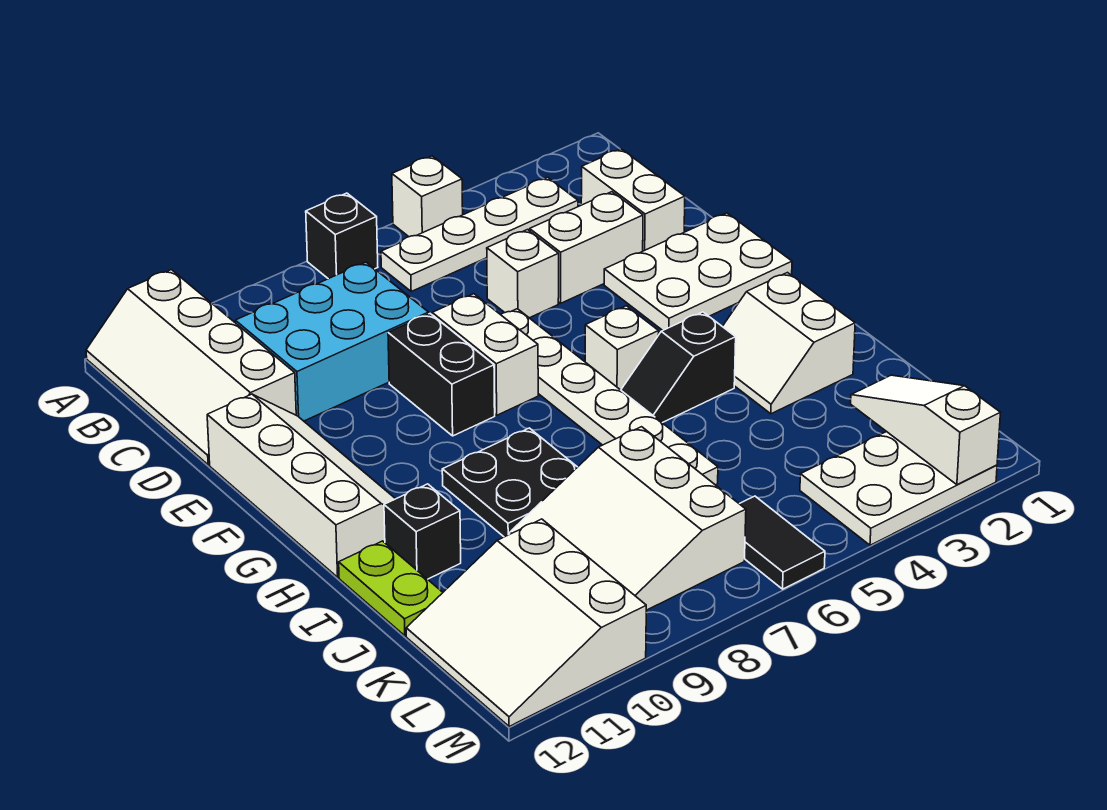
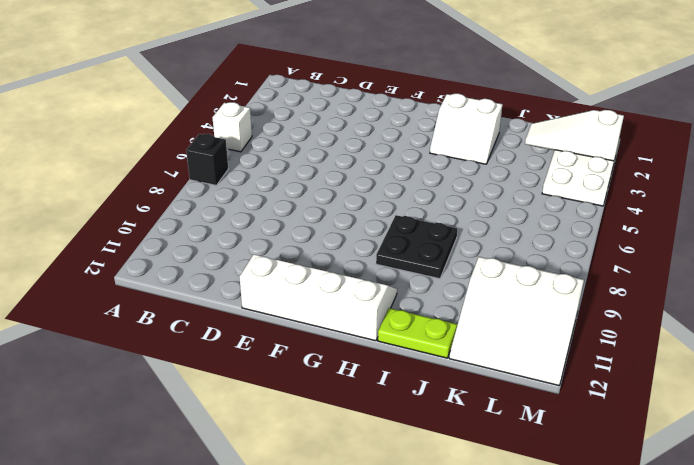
none -> white slope A11:D12 level 1 top 11
none -> white plate B3:B6 level 1
none -> white brick C2:D2 level 1

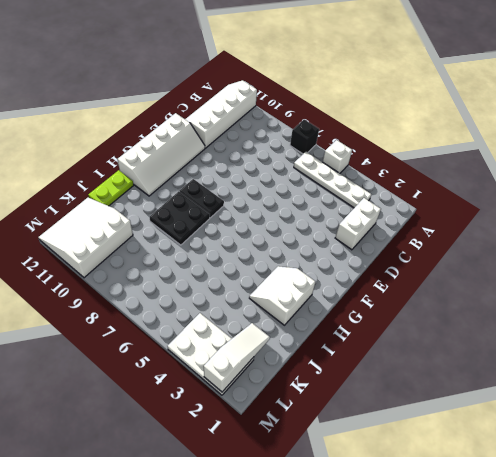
black plate G8:G9 level 1 -> none
none -> cyan brick C8:D10 level 1
none -> white brick D3:D4 level 1
none -> white brick D5 level 1

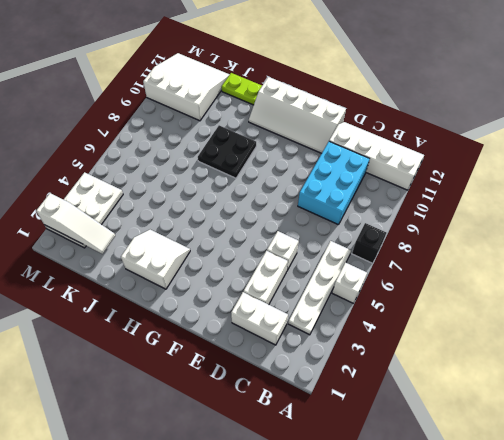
none -> white plate E1:F3 level 1
none -> white plate E6:J6 level 1
none -> white brick E7:F7 level 1

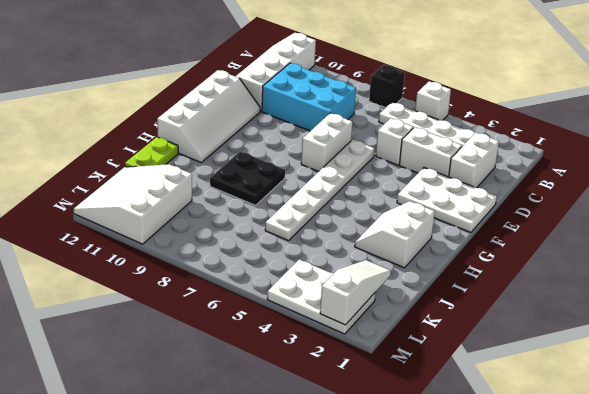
none -> black brick E8:F8 level 1
none -> white brick G5 level 1
none -> black slope H4:H5 level 1 top 4

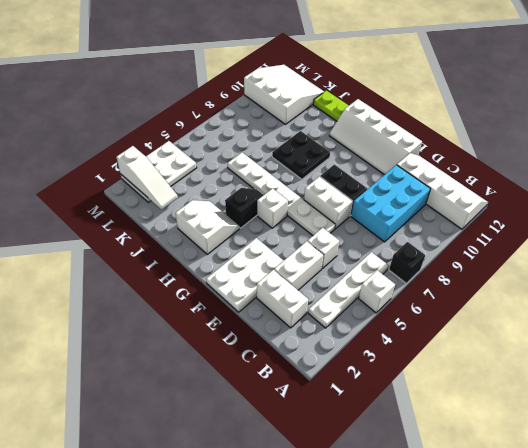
none -> black brick I11 level 1
none -> white slope J7:L9 level 1 top 7
none -> black tile L6:M6 level 1

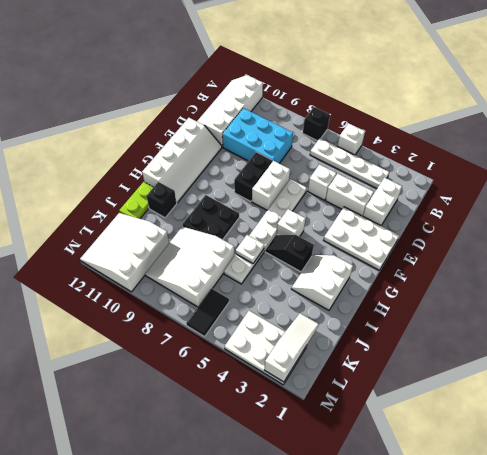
white plate I6 level 2 -> none

